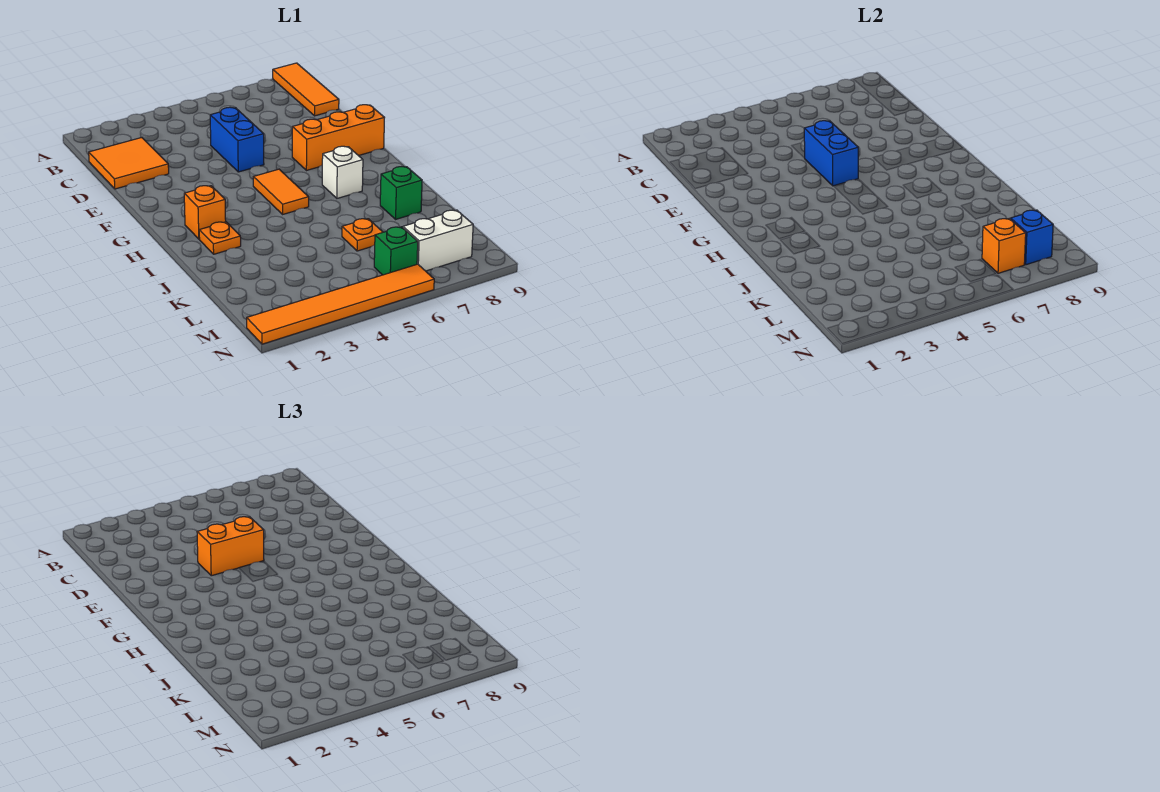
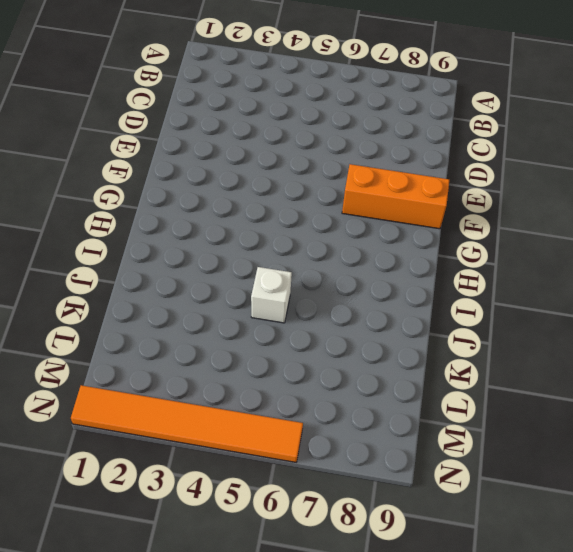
white brick J5 level 1 -> white brick H7 level 1
none -> orange tile A9:C9 level 1
none -> orange tile C1:D2 level 1
none -> blue brick D5:E5 level 1

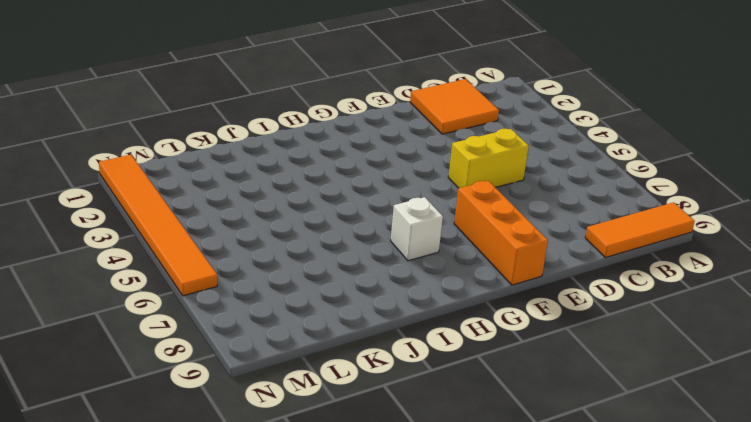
yellow brick D5:E5 level 1 -> blue brick D5:E5 level 1
none -> orange tile G5:H5 level 1
none -> orange brick H2 level 1
none -> orange plate I2 level 1

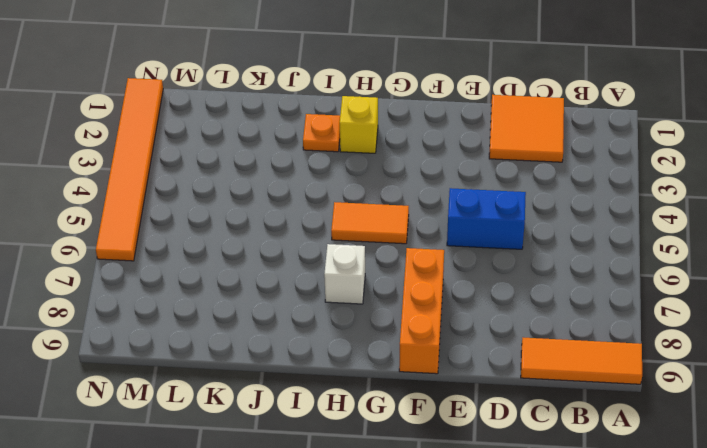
yellow brick H2 level 1 -> orange brick H2 level 1
none -> green brick J8 level 1
none -> orange plate K6 level 1
none -> green brick M6 level 1

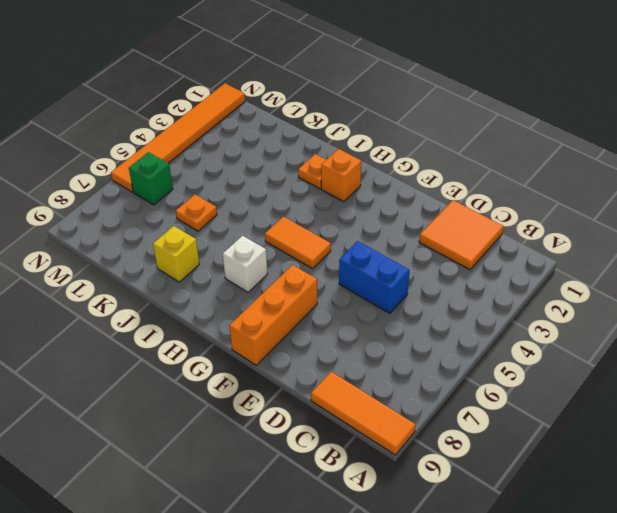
yellow brick J8 level 1 -> green brick J8 level 1
none -> white brick M7:M8 level 1
none -> blue brick E5:F5 level 2
none -> orange brick M7 level 2

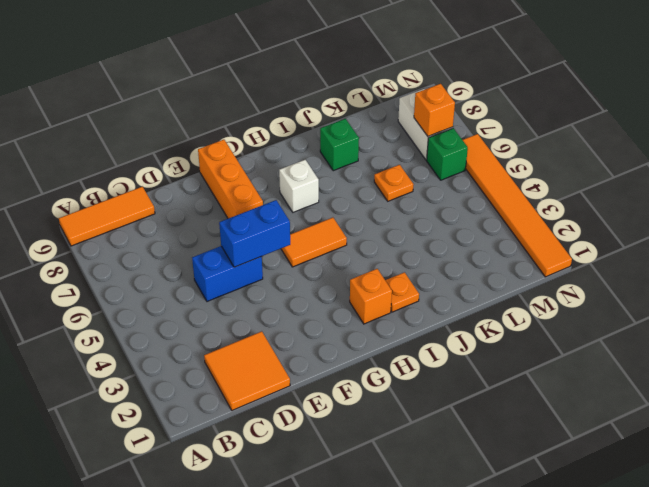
none -> blue brick M8 level 2
none -> orange brick E4:E5 level 3

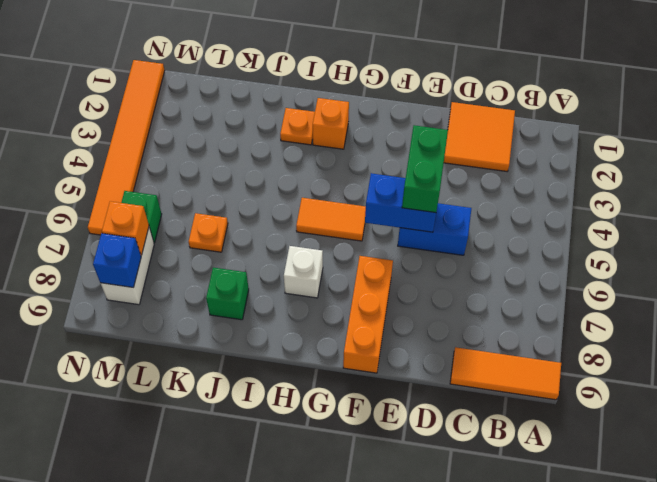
green brick E4:E5 level 3 -> orange brick E4:E5 level 3

